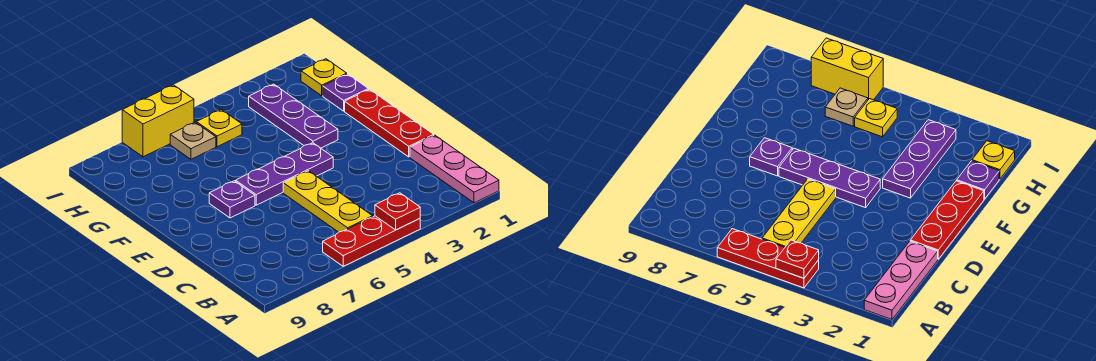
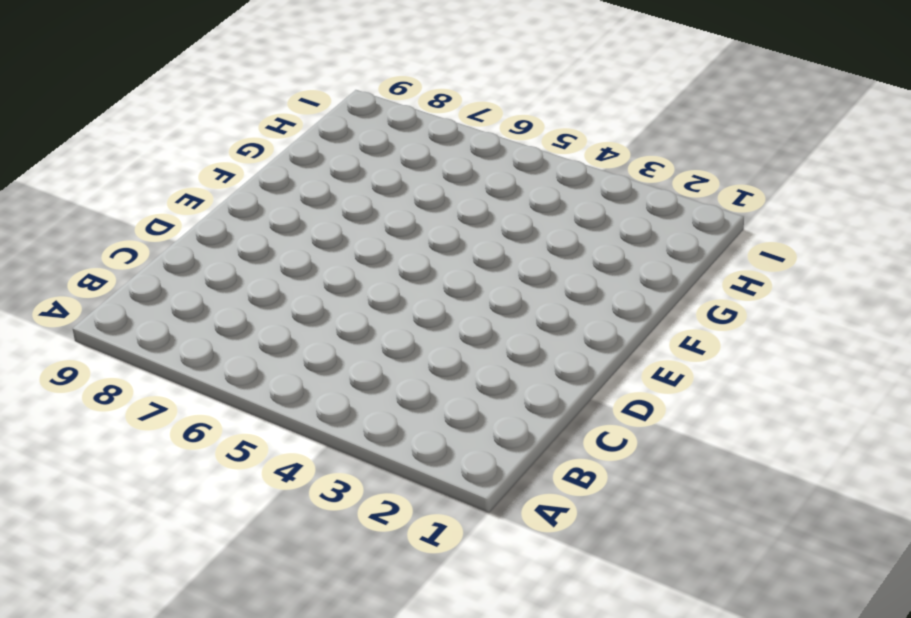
none -> pink plate A1:C1 level 1
none -> red plate A4:A6 level 1
none -> yellow plate B5:D5 level 1

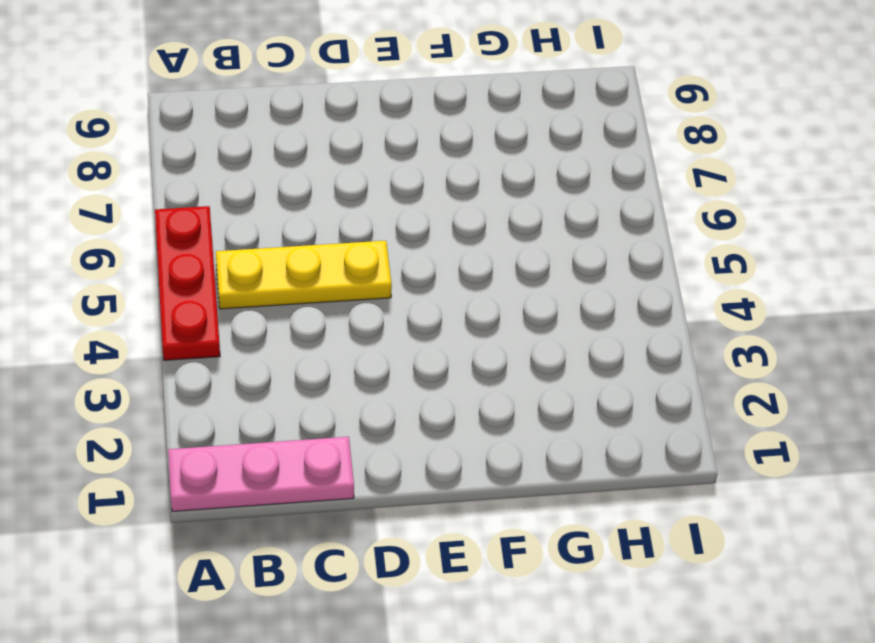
none -> red plate D1:F1 level 1
none -> purple plate E4:E6 level 1
none -> purple plate E7 level 1

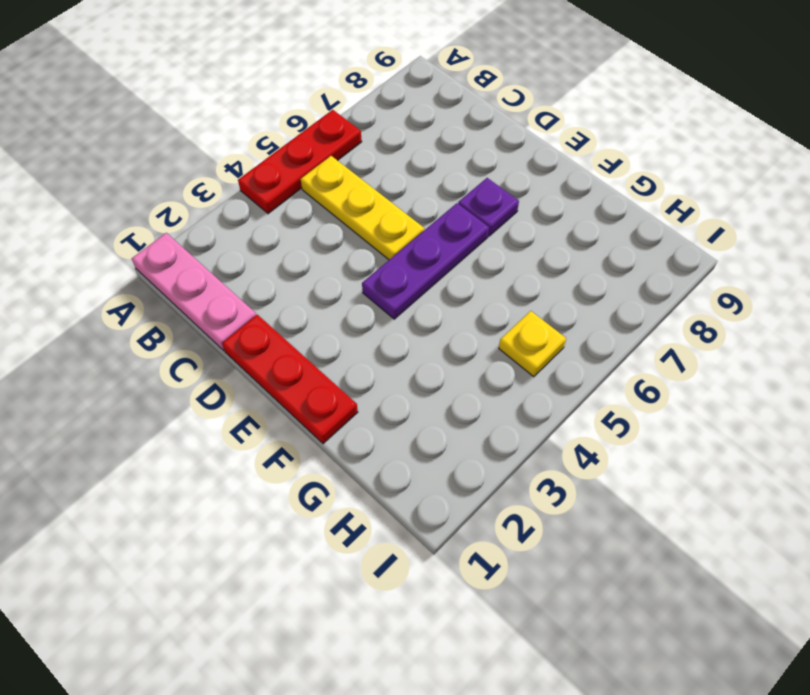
none -> purple plate F3:H3 level 1
none -> purple plate G1 level 1
none -> yellow plate H1 level 1

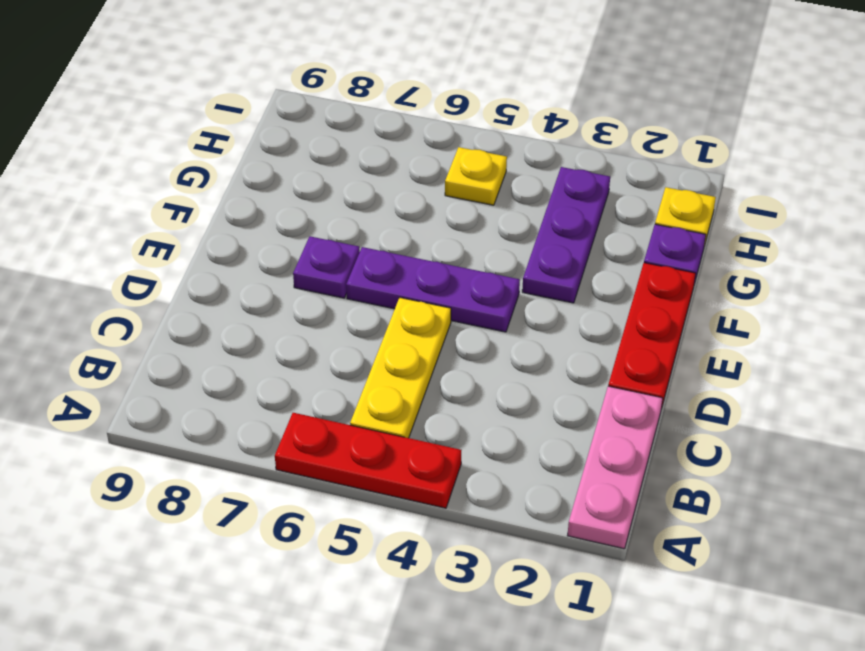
none -> tan plate H6 level 1
none -> yellow brick I6:I7 level 1
none -> red plate A4 level 2

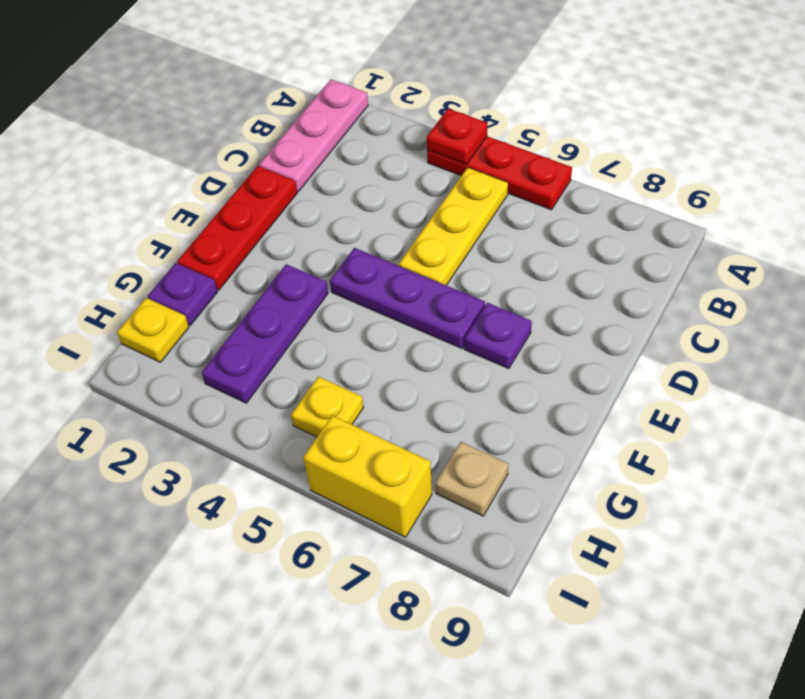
tan plate H8 level 1 -> tan plate H6 level 1

